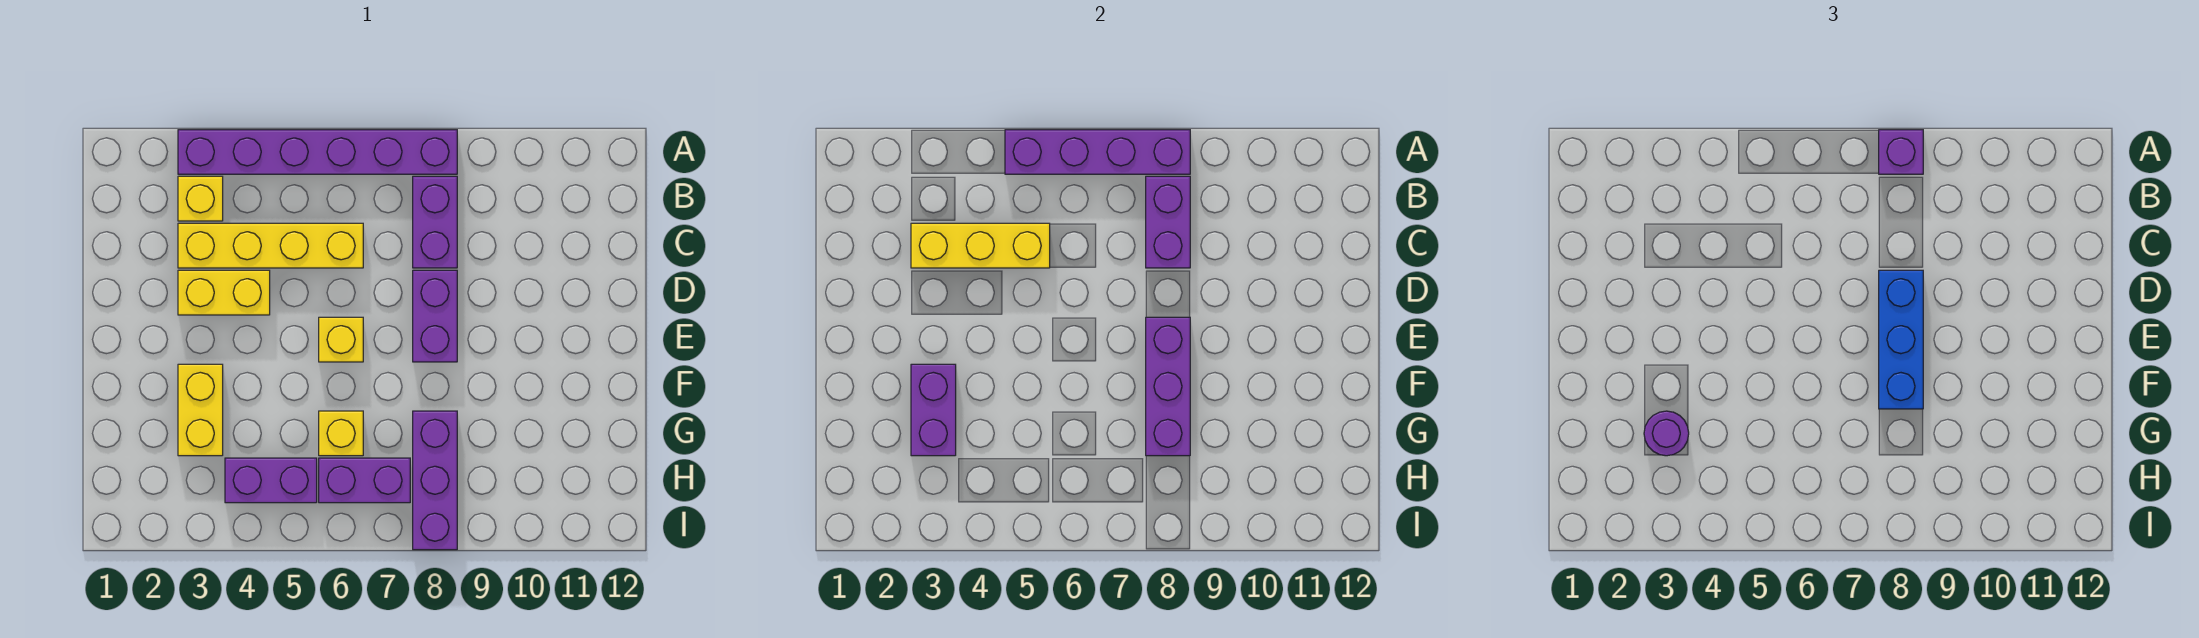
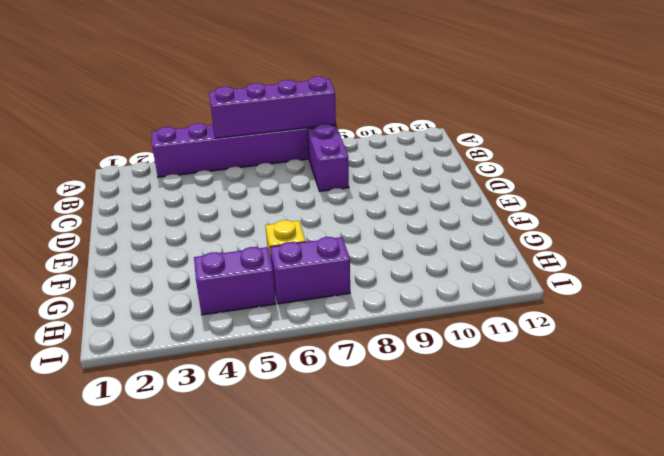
none -> yellow brick B3 level 1
none -> yellow brick C3:C6 level 1
none -> yellow brick D3:D4 level 1

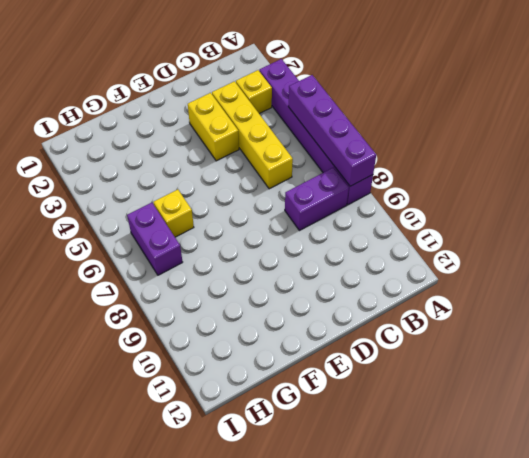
none -> purple brick D8:E8 level 1
none -> yellow brick E6 level 1
none -> yellow brick F3:G3 level 1

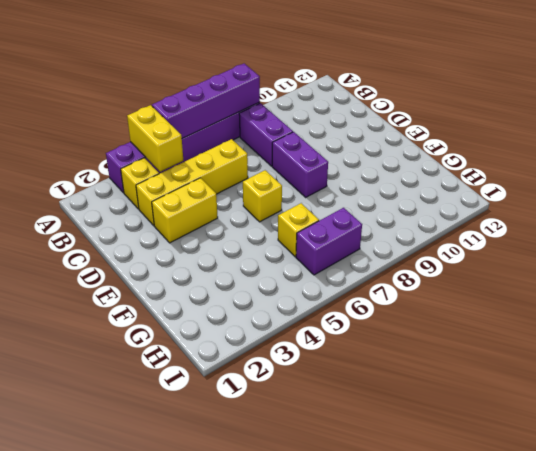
yellow brick A4:B4 level 2 -> yellow brick F3:G3 level 1
none -> purple brick G8:I8 level 1
none -> purple brick H4:H5 level 1
none -> purple brick B8:C8 level 2

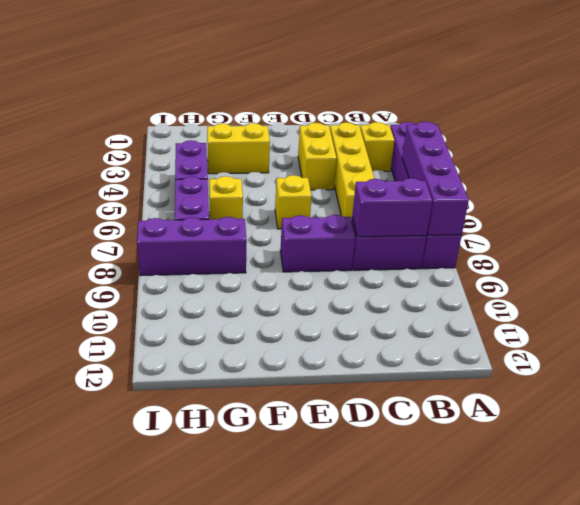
none -> yellow brick C3:C5 level 2
none -> purple brick E8:G8 level 2
none -> purple brick F3:G3 level 2

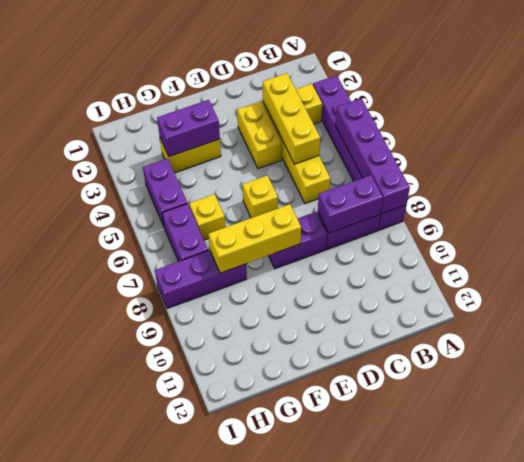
yellow brick E8:G8 level 2 -> purple brick E8:G8 level 2
none -> purple brick A8 level 3
none -> blue brick D8:F8 level 3
none -> purple round brick G3 level 3

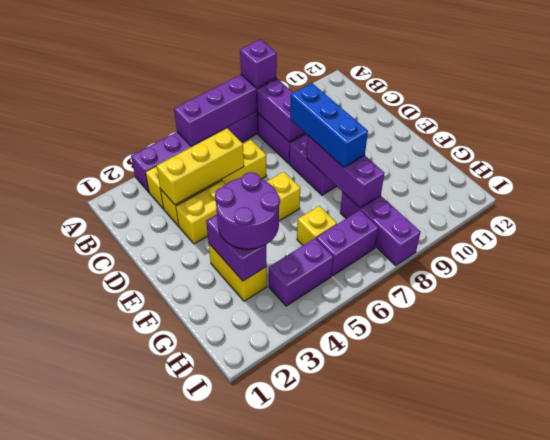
purple round brick F3:G4 level 3 -> purple round brick G3 level 3

